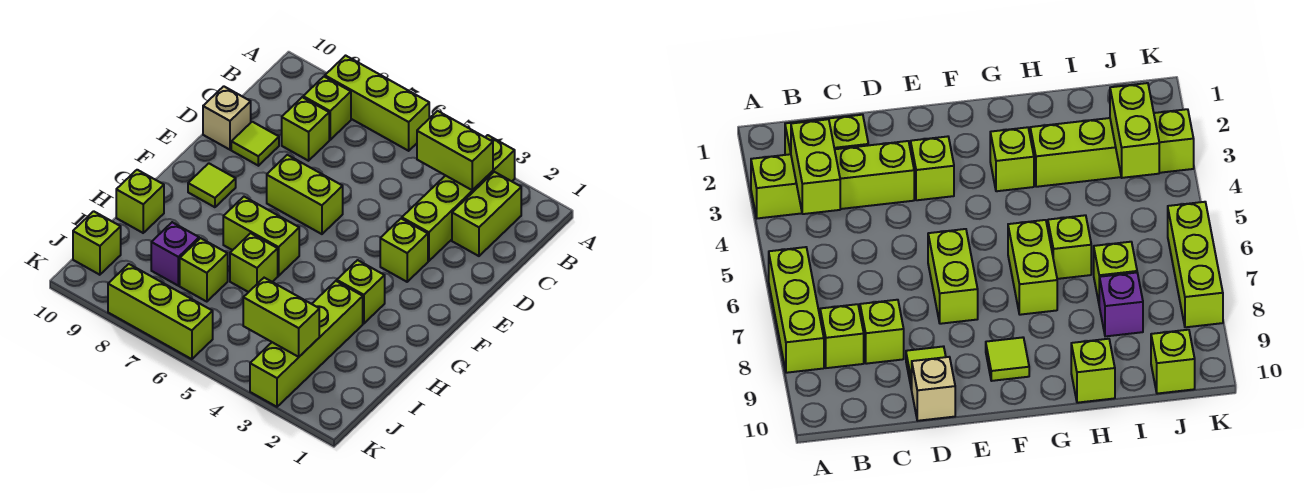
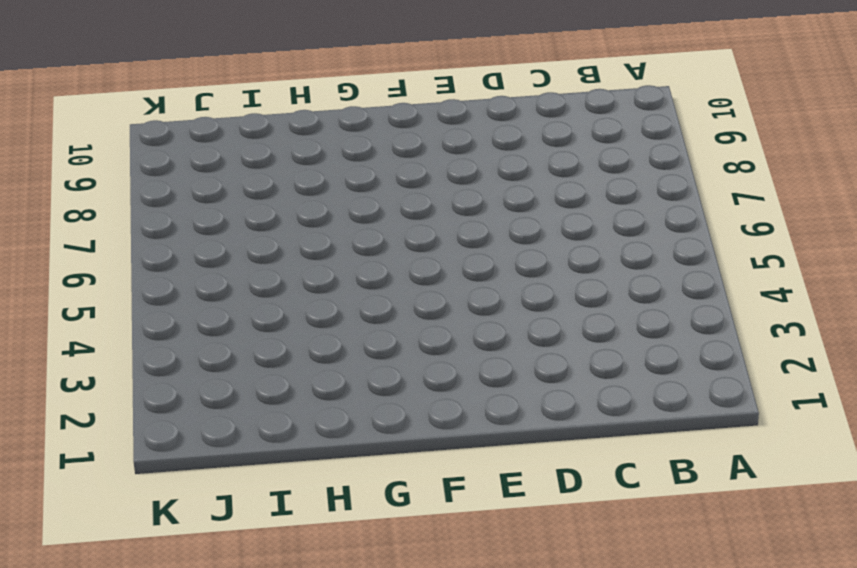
none -> lime brick A3:D3 level 1
none -> lime brick A6:A8 level 1
none -> lime brick B2:C2 level 1

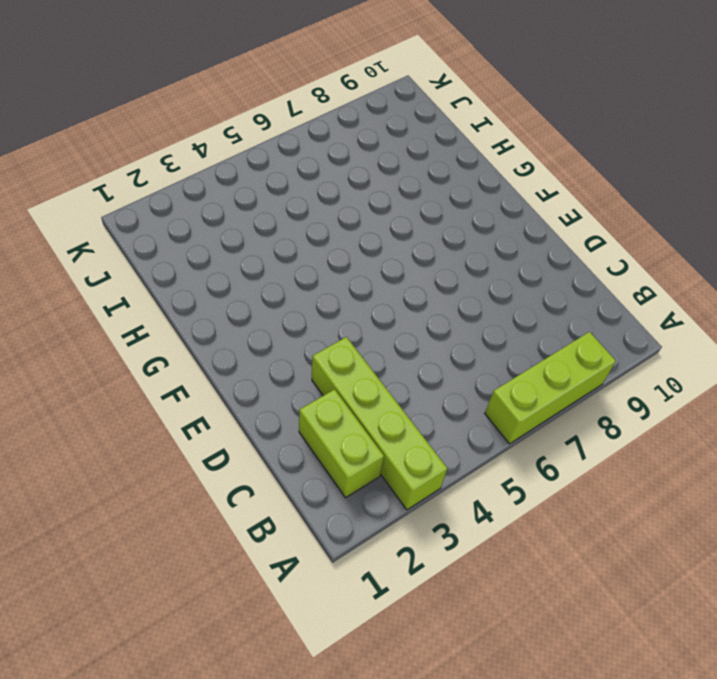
none -> lime brick B8 level 1
none -> lime brick C8 level 1
none -> lime tile D9 level 1

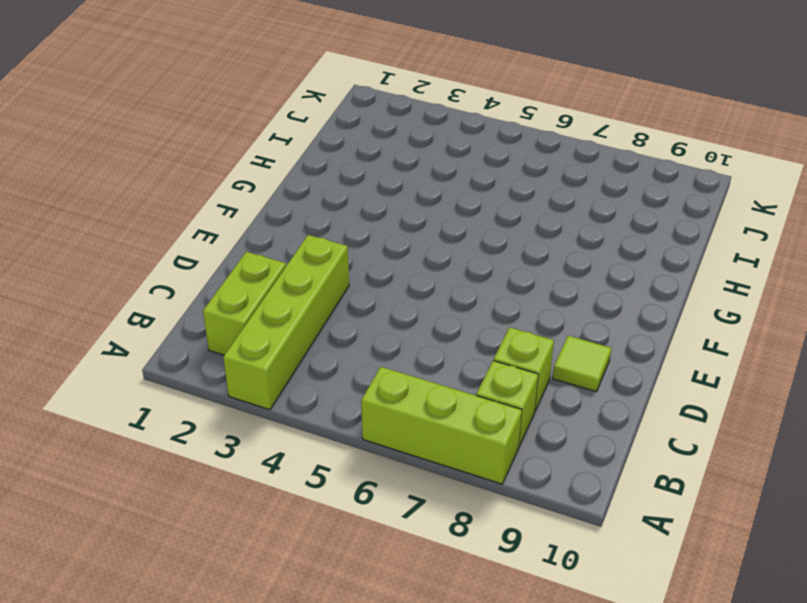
none -> tan brick D10 level 1
none -> lime brick E3 level 1
none -> lime brick E6:E7 level 1

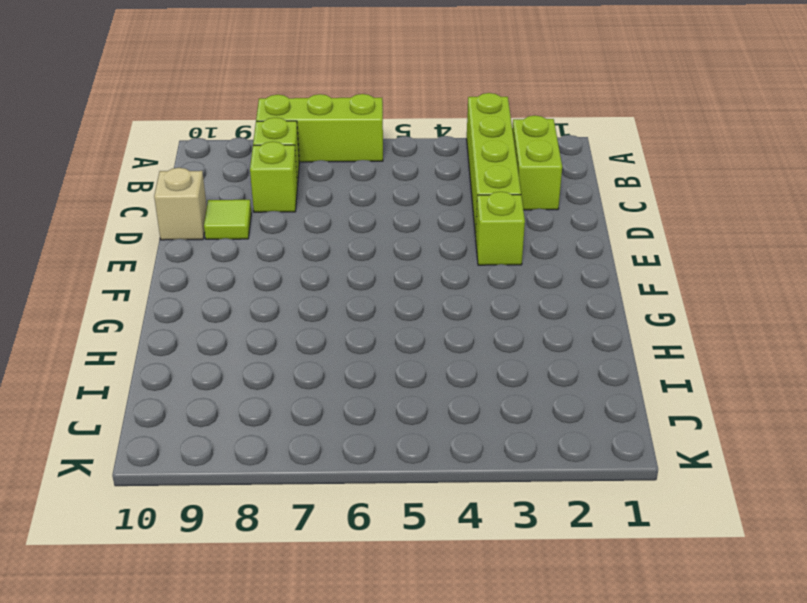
none -> lime brick E6:E7 level 1
none -> lime tile F9 level 1
none -> lime brick G3 level 1

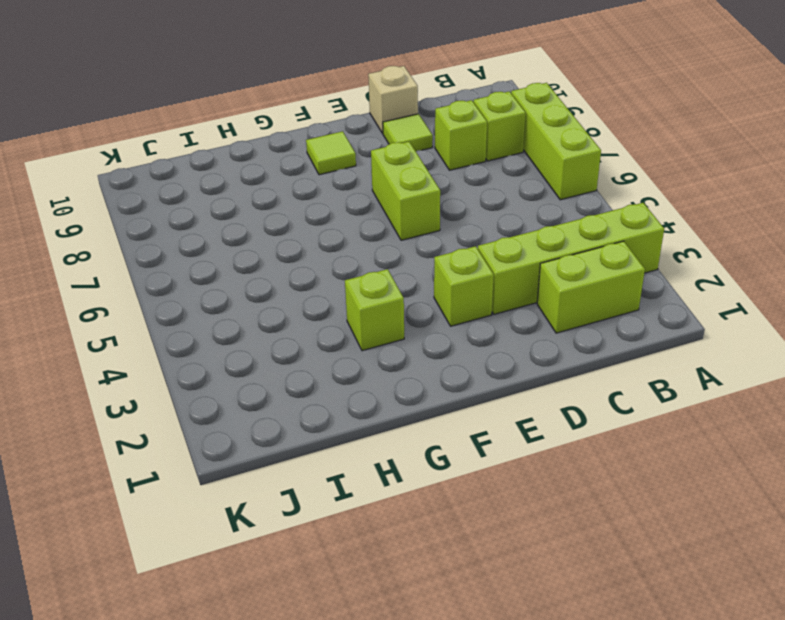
none -> lime brick G6:G7 level 1
none -> lime brick H3:K3 level 1
none -> lime brick H6 level 1

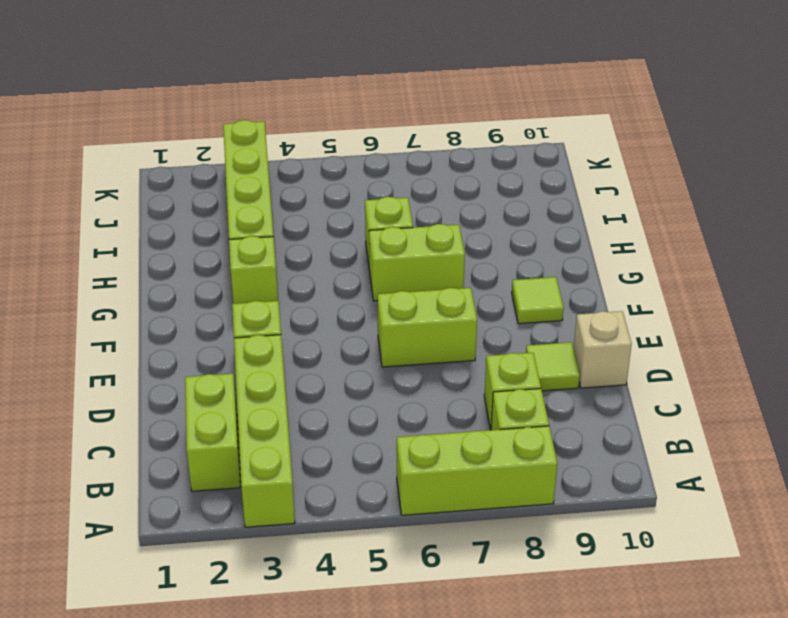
none -> lime brick H10 level 1
none -> lime brick I7 level 1
none -> purple brick I8 level 1

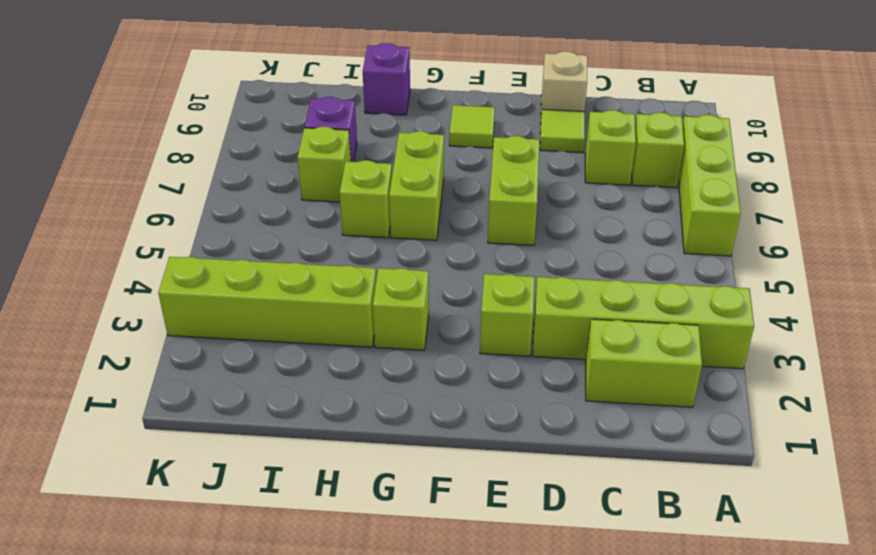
purple brick H10 level 1 -> lime brick H10 level 1
none -> lime brick J10 level 1
none -> lime brick K6:K8 level 1
none -> lime brick B3:B4 level 2

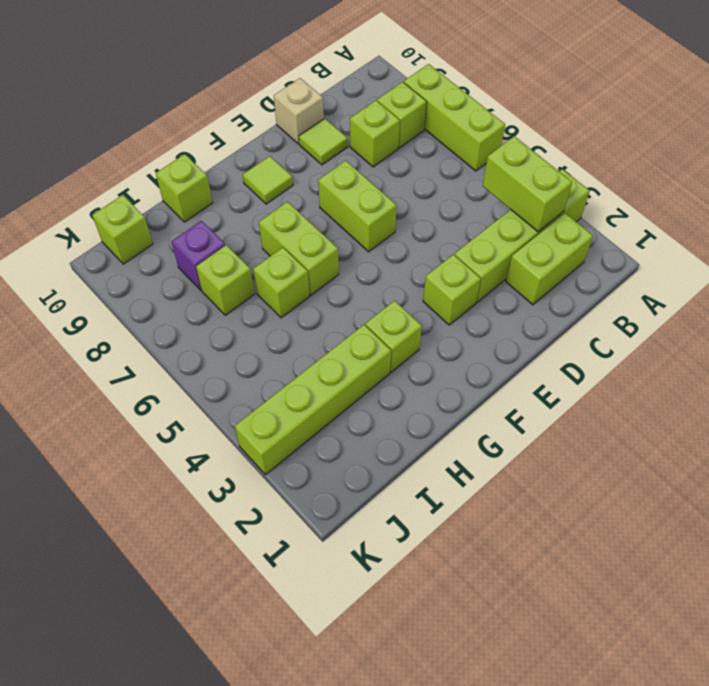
none -> lime brick K6:K8 level 1
none -> lime brick J3:J4 level 2

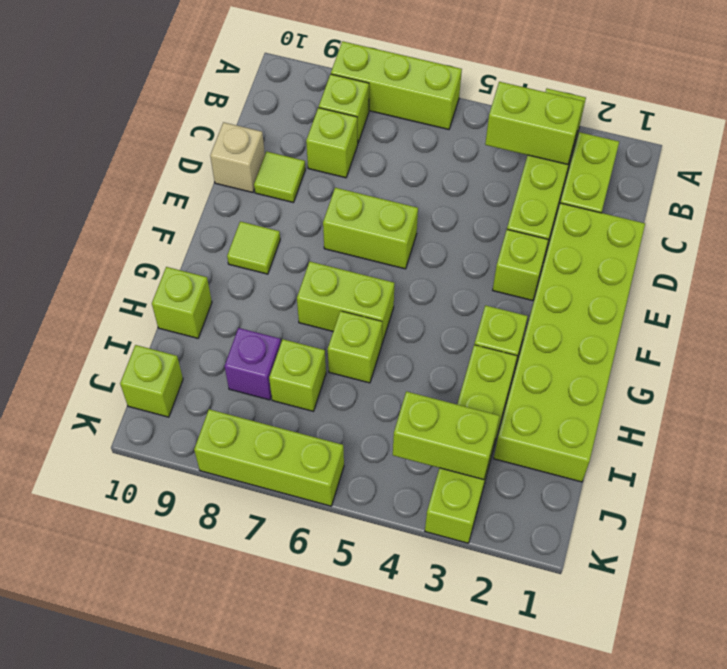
lime brick D1:I2 level 1 -> none

